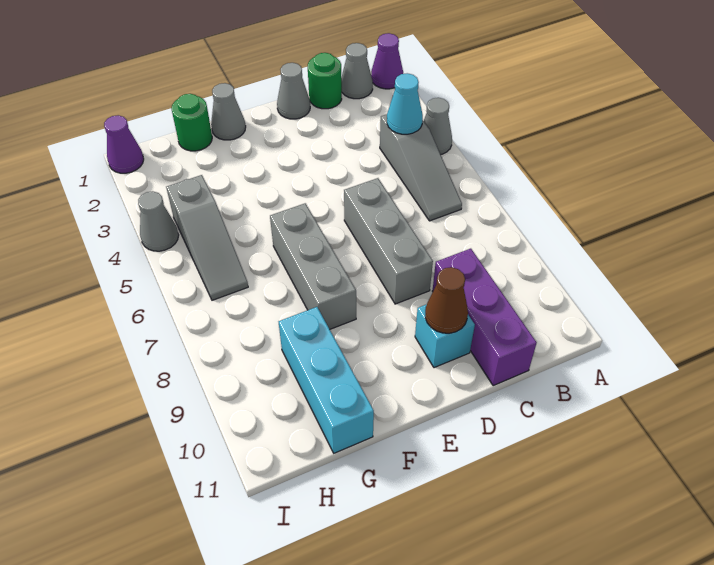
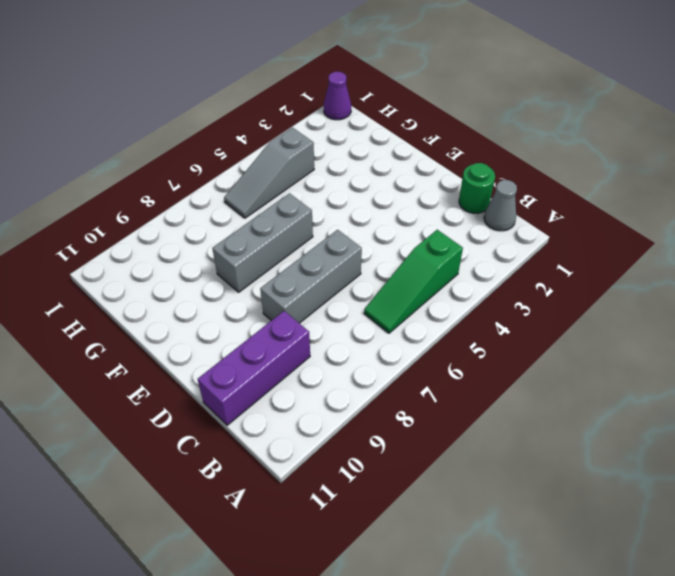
green slope B4:B6 level 1 top 4 -> grey slope B4:B6 level 1 top 4
none -> purple cone A1 level 1
none -> grey cone A4 level 1
none -> grey cone D1 level 1

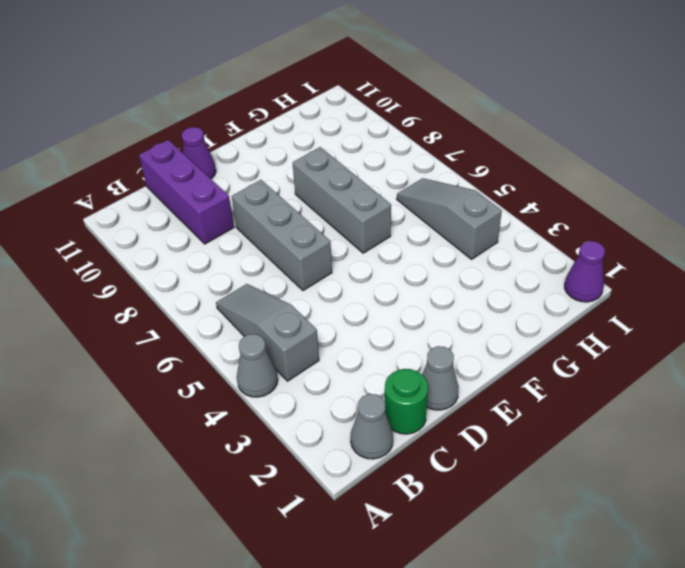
purple cone D11 level 1 -> purple cone A1 level 1
none -> cyan brick D10 level 1
none -> grey cone F1 level 1
none -> green round brick G1 level 1

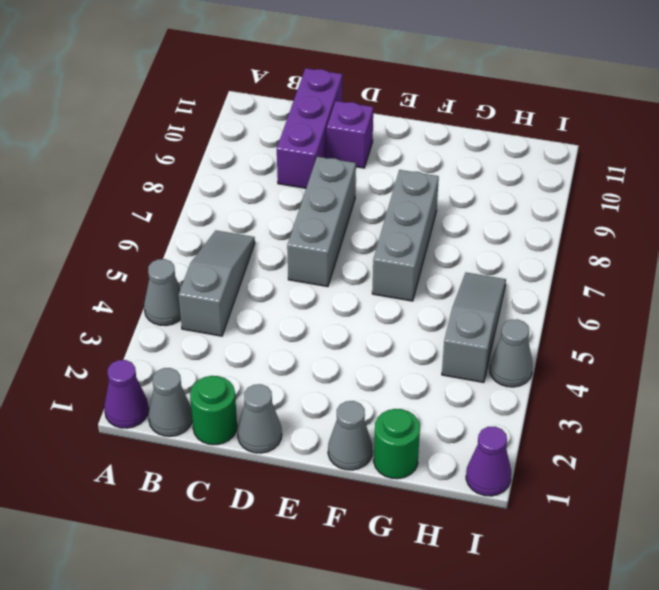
purple brick D10 level 1 -> cyan brick D10 level 1
none -> cyan brick G9:G11 level 1
none -> cyan cone B4 level 2
none -> brown cone D10 level 2

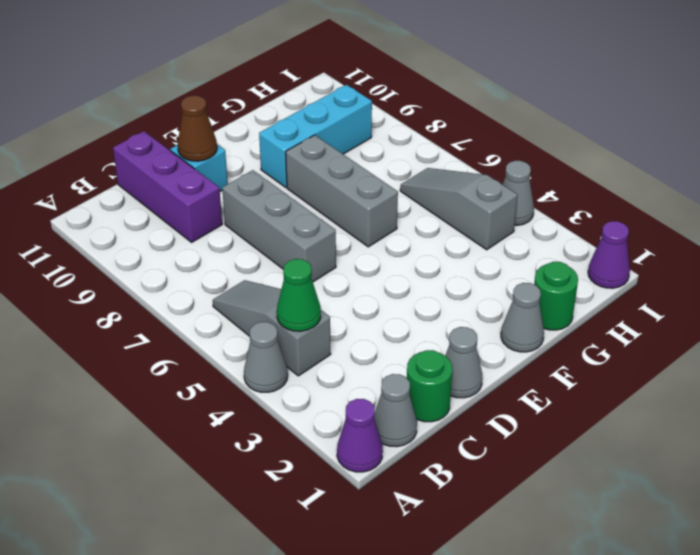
green cone B4 level 2 -> cyan cone B4 level 2
cyan brick F9:H9 level 1 -> cyan brick G9:G11 level 1

